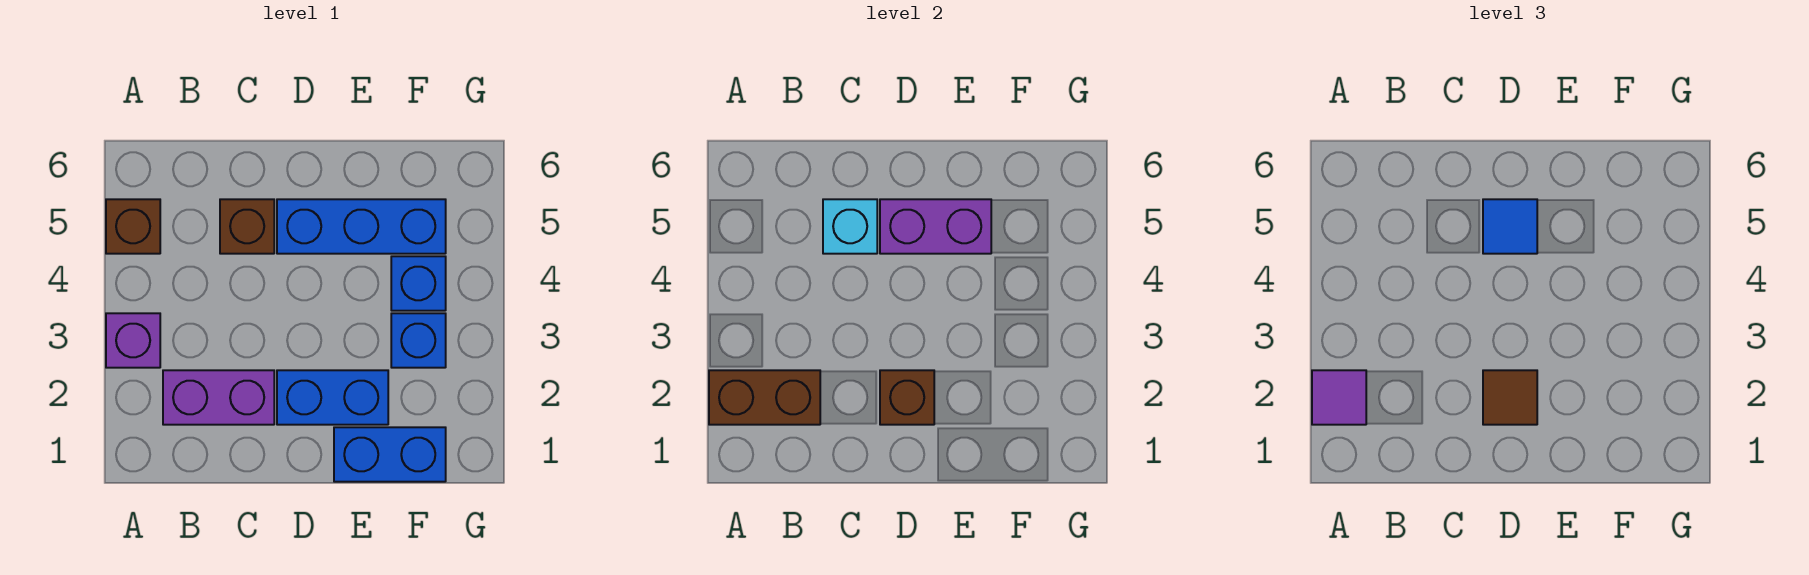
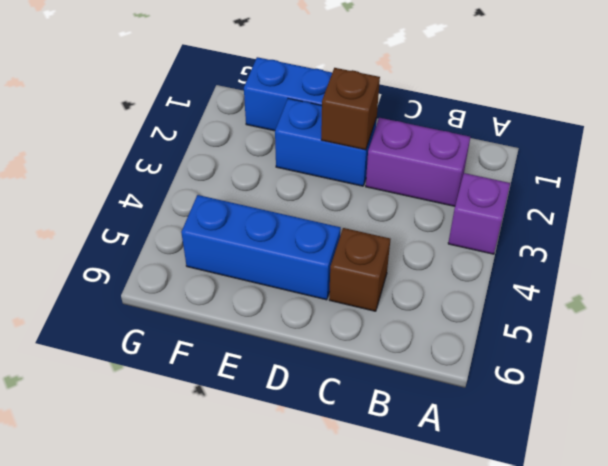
none -> brown brick A5 level 1
none -> blue brick F3 level 1
none -> blue brick F4 level 1

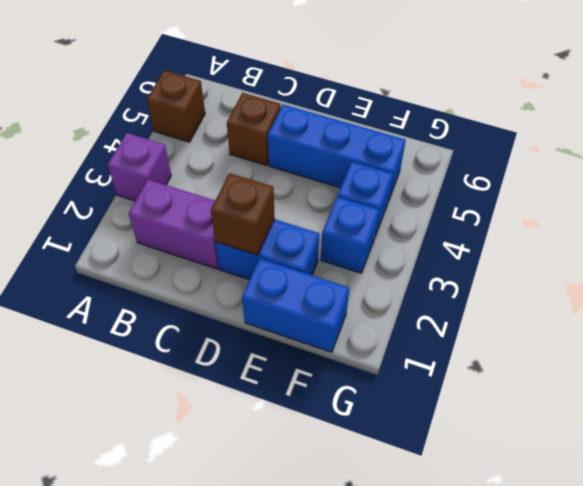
none -> brown brick A2:B2 level 2
none -> cyan brick C5 level 2
none -> purple brick D5:E5 level 2

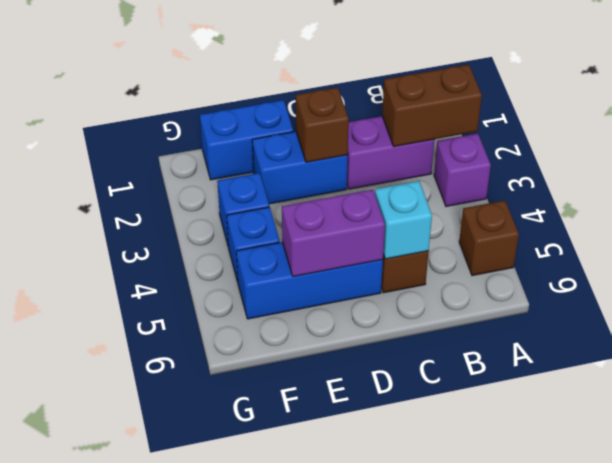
none -> purple tile A2 level 3
none -> brown tile D2 level 3
none -> blue tile D5 level 3

